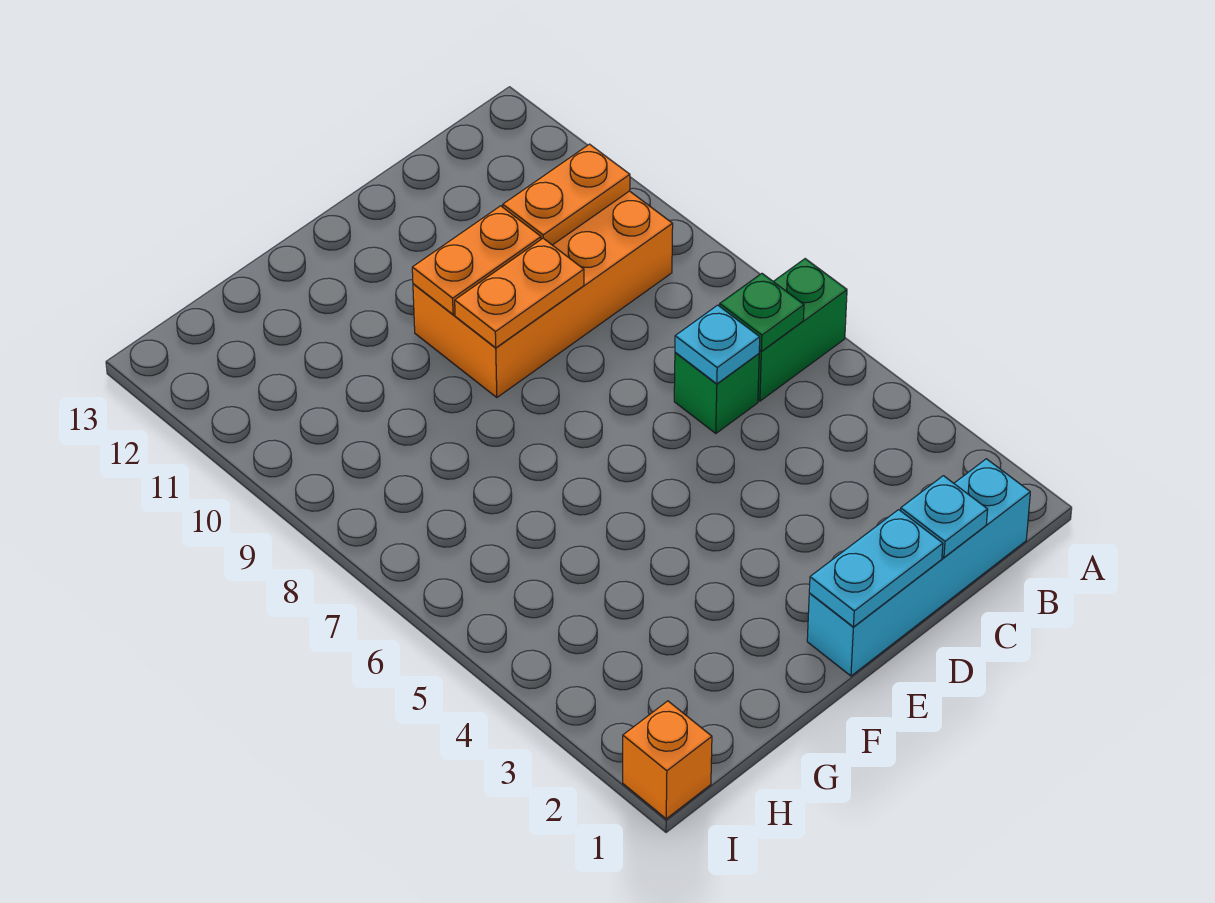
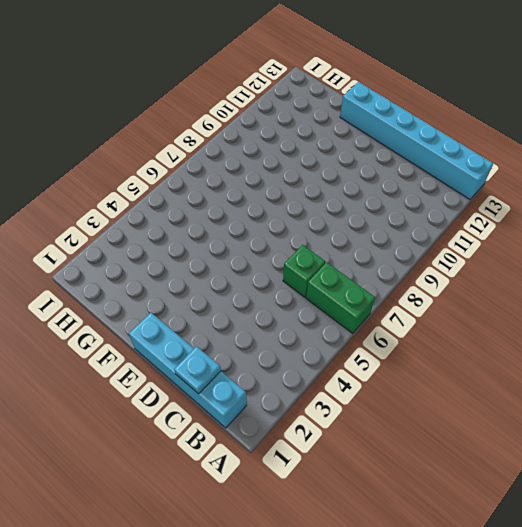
cyan brick A13:F13 level 1 -> none
none -> orange brick B9:E10 level 1
none -> orange brick I1 level 1
none -> green plate B6 level 2

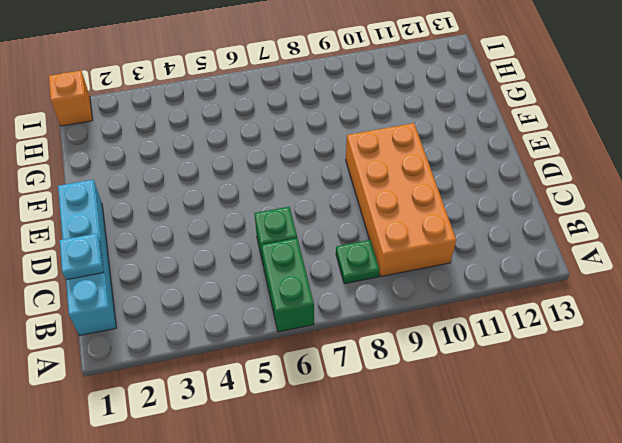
green plate B8 level 1 -> green plate B6 level 2
none -> orange plate B10:C10 level 2
none -> cyan plate C6 level 2
none -> cyan plate D1:E1 level 2

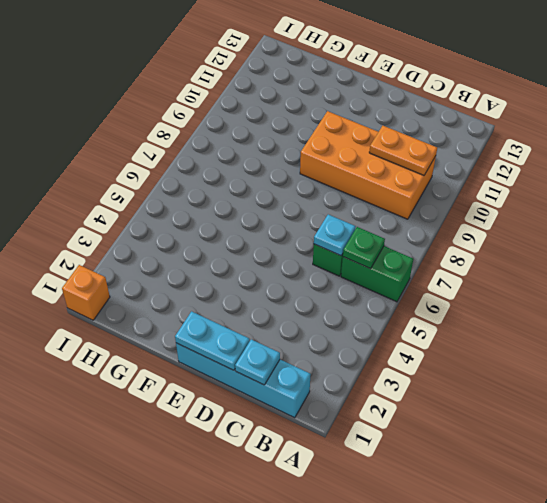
none -> orange plate D9:E9 level 2
none -> orange plate D10:E10 level 2

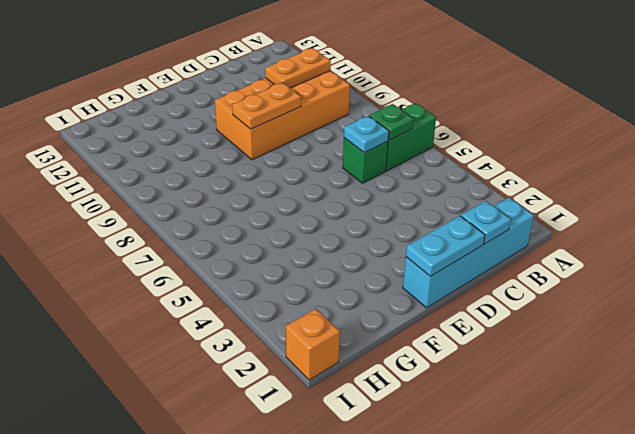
none -> orange plate D10:E10 level 2

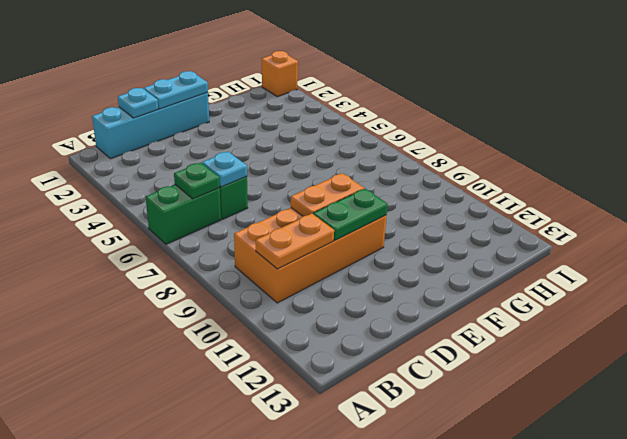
green plate D10:E10 level 2 -> orange plate D10:E10 level 2

